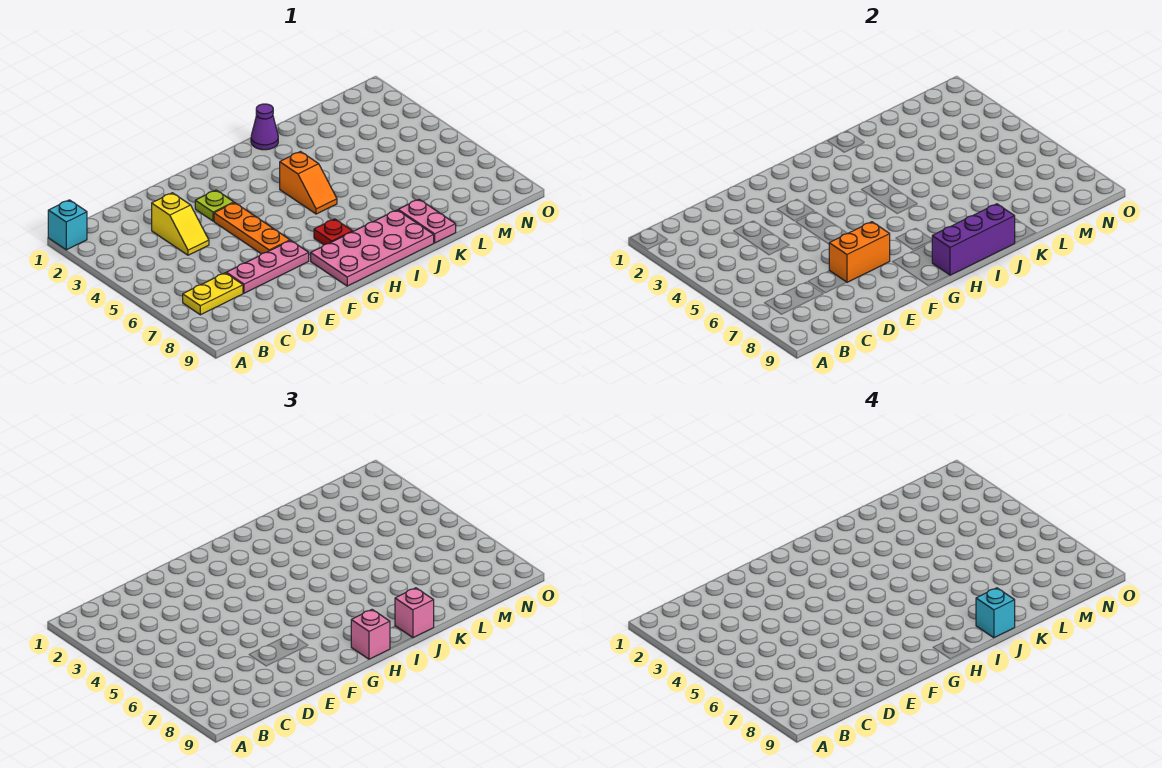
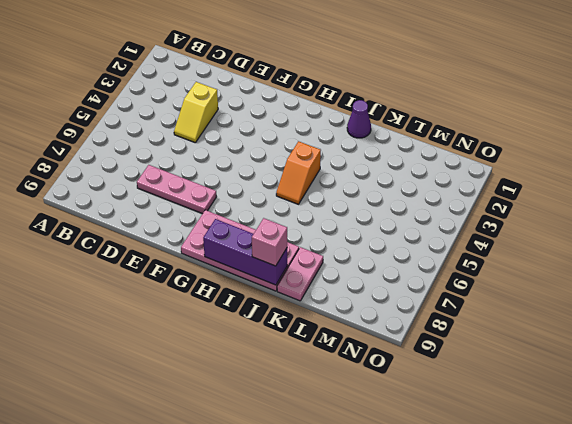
none -> cyan brick A1 level 1
none -> yellow plate B7:C7 level 1
none -> lime plate F3 level 1

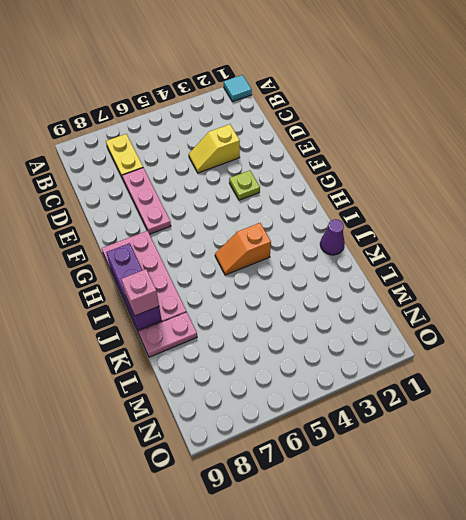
cyan tile A1 level 1 -> cyan brick A1 level 1
none -> orange plate F4:F6 level 1
none -> red plate H7 level 1
none -> orange brick E7:F7 level 2

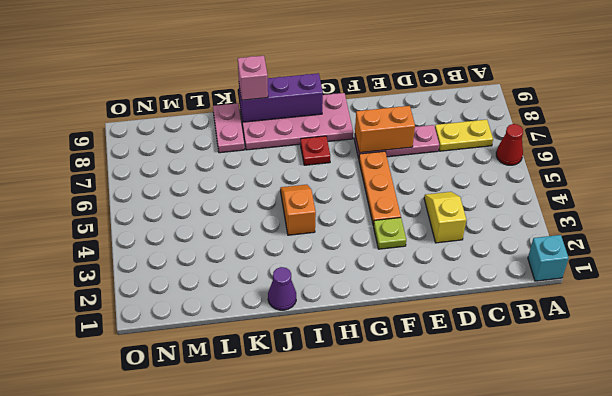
red cone A6 level 1 -> none
none -> pink brick H9 level 3
none -> cyan brick J9 level 4

